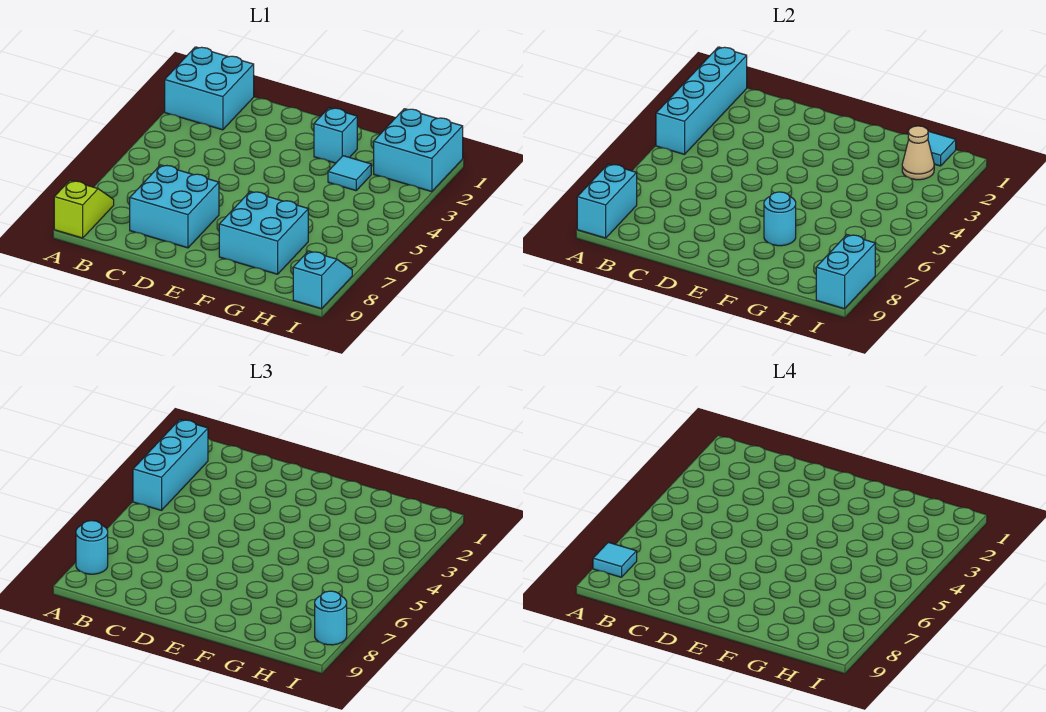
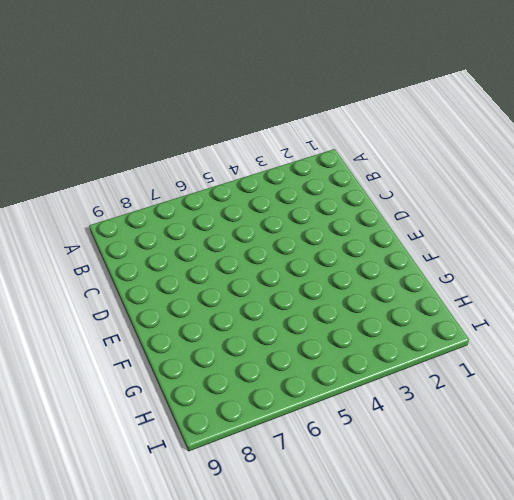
none -> cyan brick A1:B2 level 1
none -> lime slope A8:A9 level 1 top 9
none -> cyan brick C7:D8 level 1

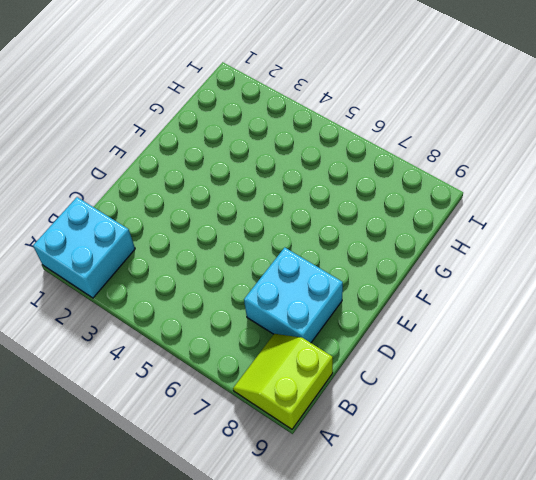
lime slope A8:B9 level 1 top 9 -> lime slope A8:A9 level 1 top 9
none -> cyan brick F2 level 1
none -> cyan brick F7:G8 level 1
none -> cyan tile G3 level 1

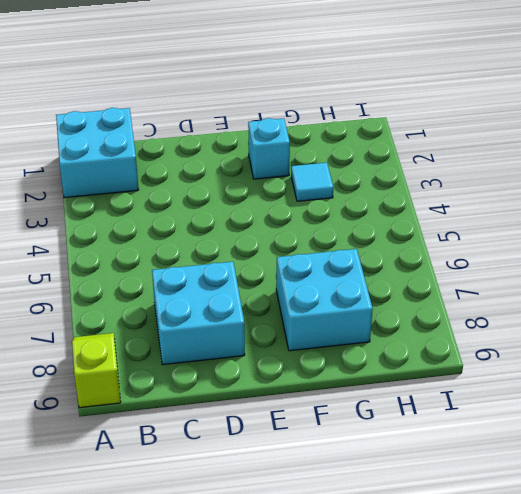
none -> cyan brick H1:I2 level 1
none -> cyan slope I8:I9 level 1 top 9
none -> cyan brick A1:A4 level 2

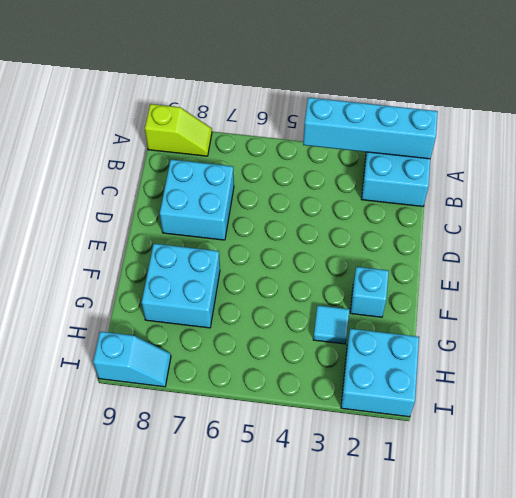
none -> cyan brick A8:A9 level 2
none -> cyan round brick F7 level 2
none -> cyan tile H1 level 2

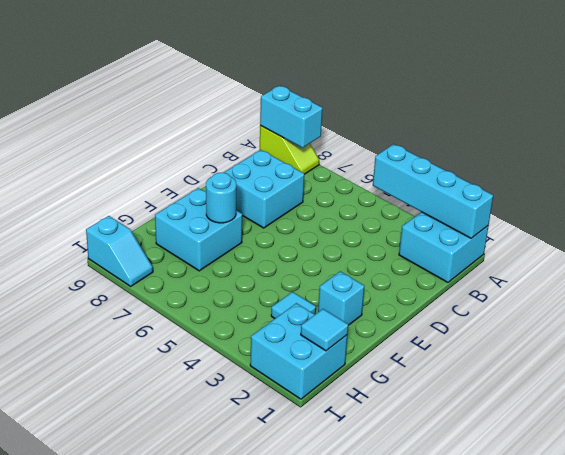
none -> tan cone H2 level 2
none -> cyan brick I8:I9 level 2
none -> cyan brick A2:A4 level 3

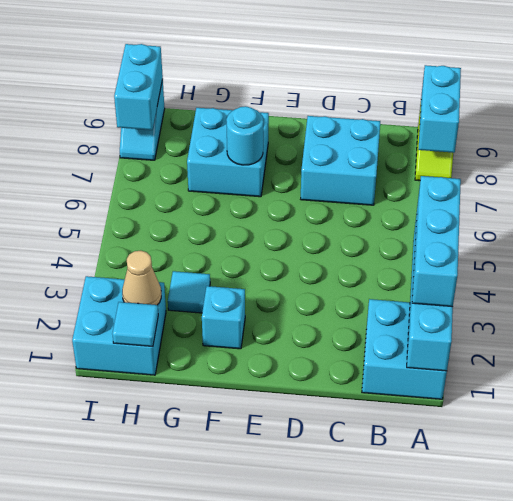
none -> cyan round brick A8 level 3
none -> cyan round brick I8 level 3
none -> cyan tile A8 level 4

